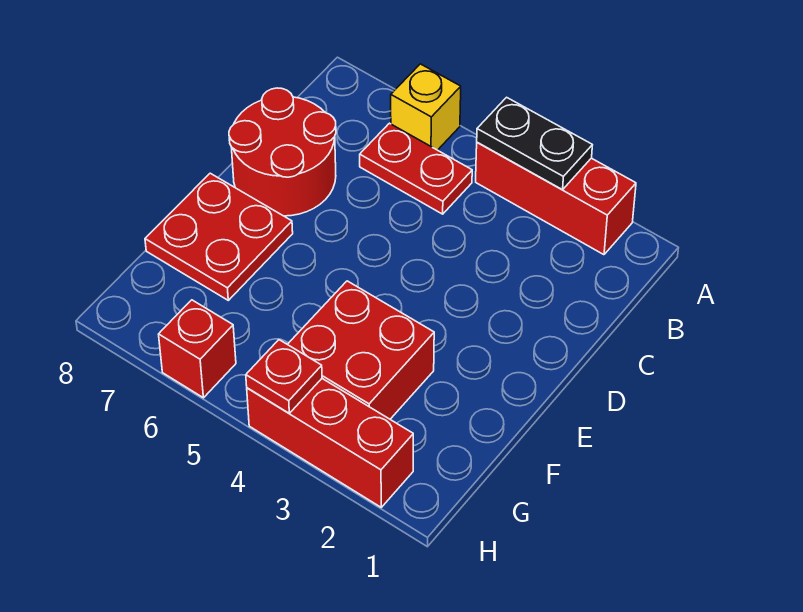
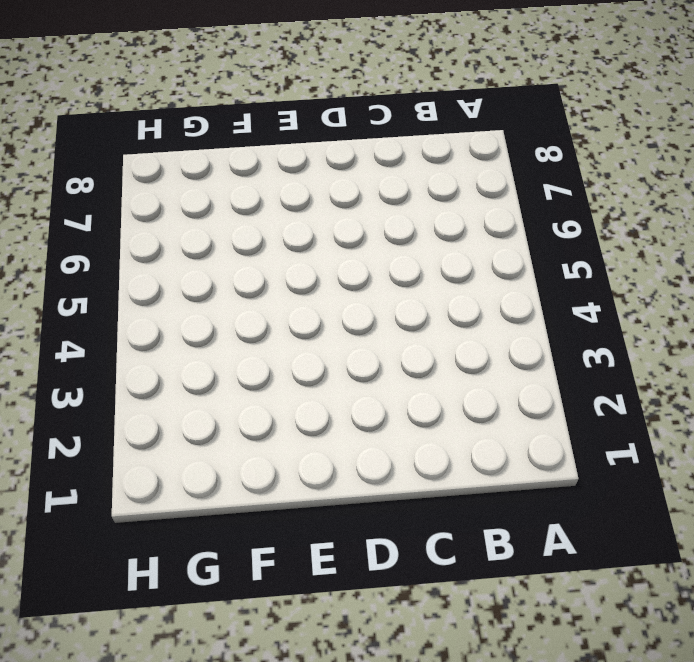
none -> red brick A2:A4 level 1
none -> yellow brick A6 level 1

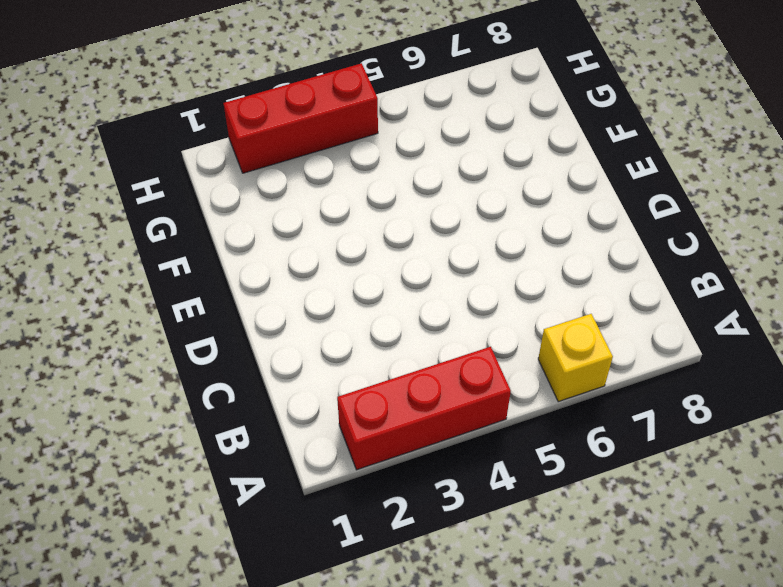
none -> red plate B5:B6 level 1
none -> red round brick C7:D8 level 1

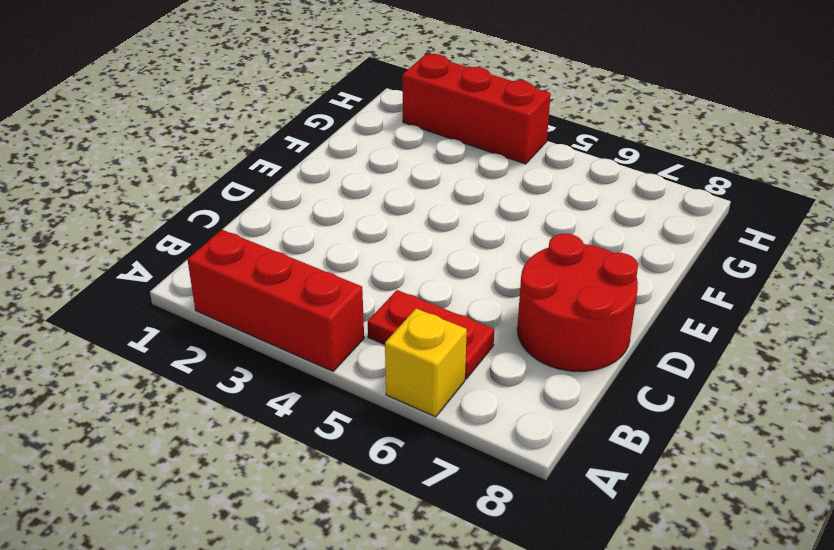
none -> red plate E7:F8 level 1
none -> red brick F3:G4 level 1

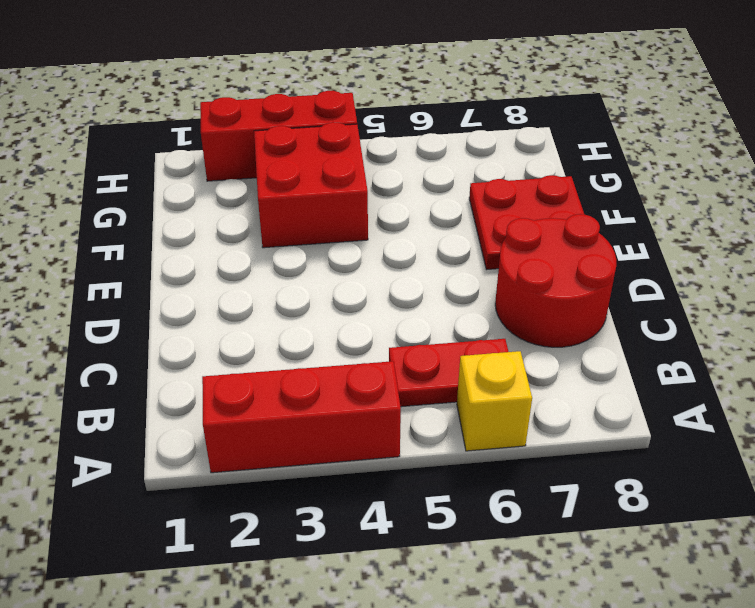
none -> red brick H6 level 1
none -> black plate A3:A4 level 2

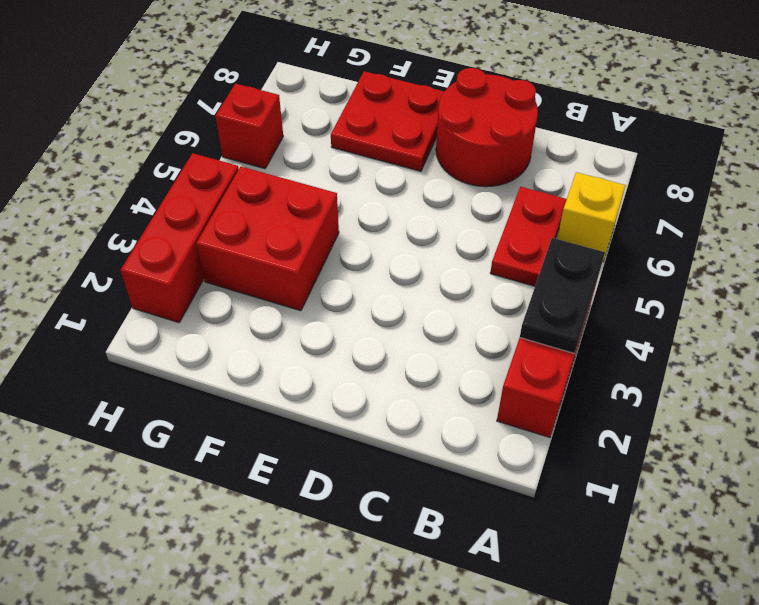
none -> red plate H4 level 2

